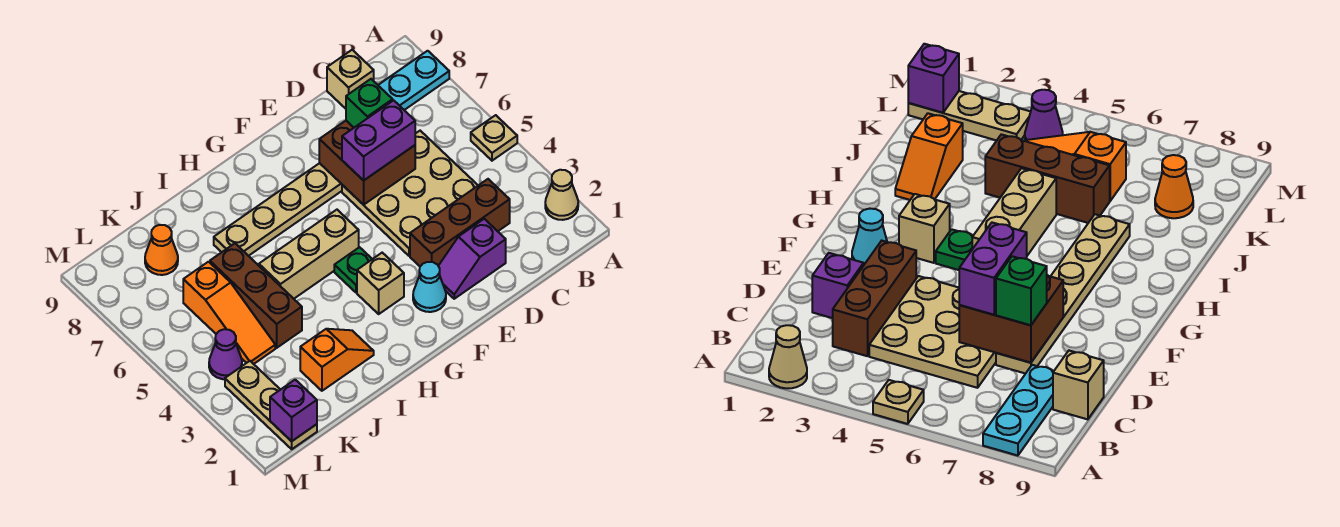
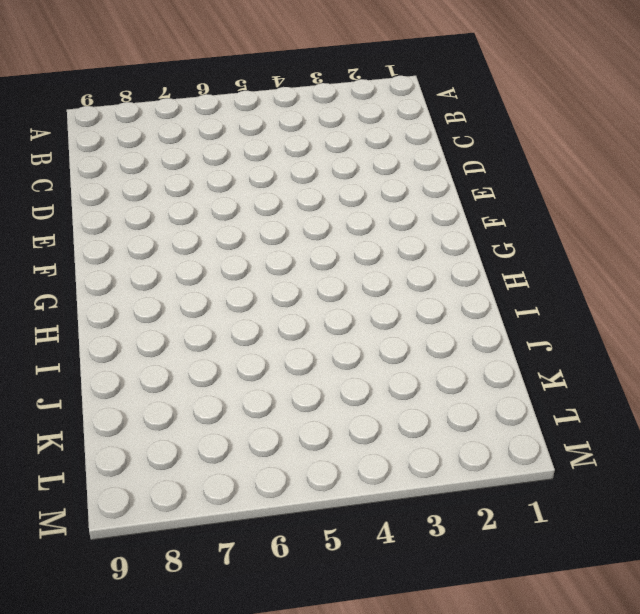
none -> tan cone A2 level 1
none -> tan plate A5 level 1
none -> cyan plate A8:C8 level 1

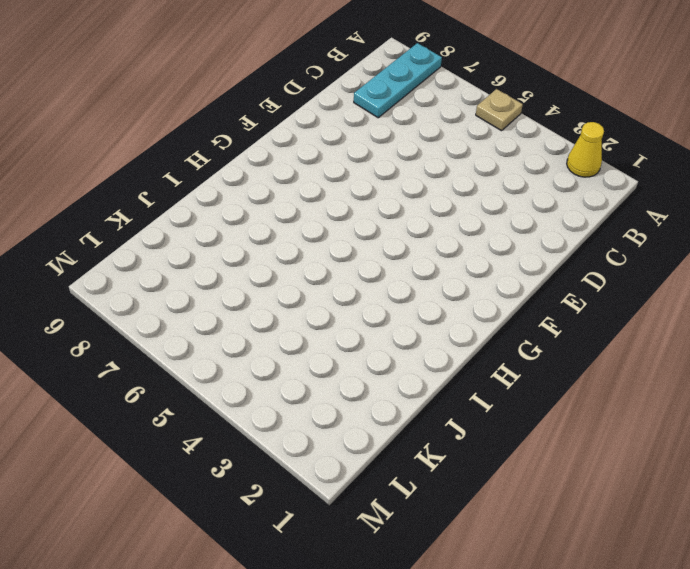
yellow cone A2 level 1 -> tan cone A2 level 1
none -> brown brick C3:E3 level 1
none -> tan plate C4:E6 level 1
none -> tan brick C9 level 1

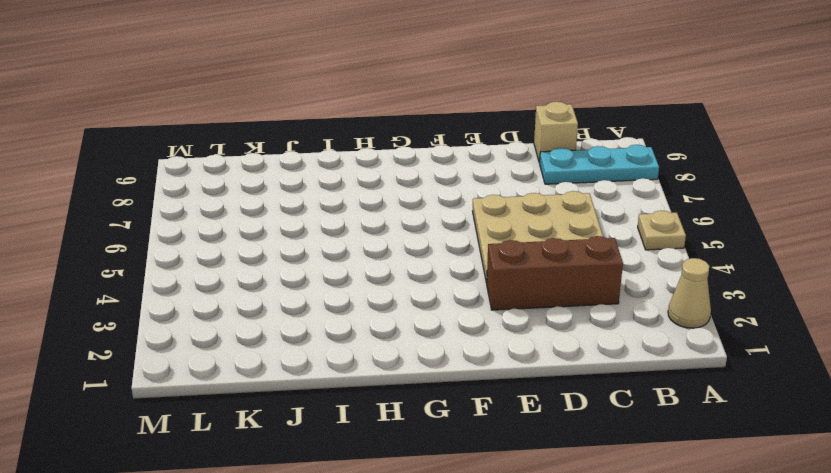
none -> purple slope D2:E2 level 1 top D
none -> tan plate D7:I7 level 1
none -> cyan cone F2 level 1

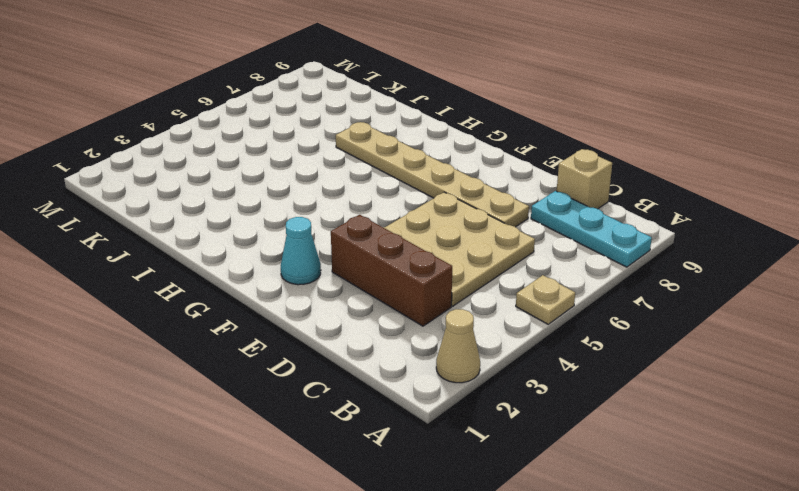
none -> purple slope D2:E2 level 1 top D
none -> tan brick G3 level 1
none -> green plate G4 level 1

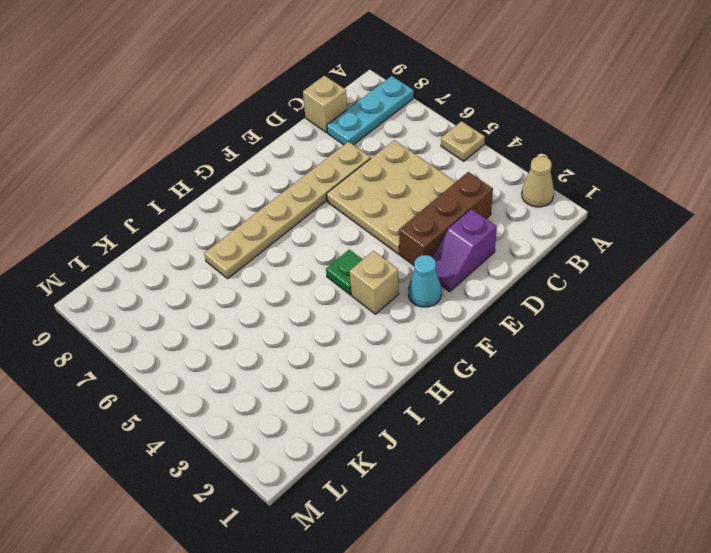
none -> tan brick G5:I5 level 1
none -> orange slope I2:J2 level 1 top J
none -> brown brick J4:J6 level 1

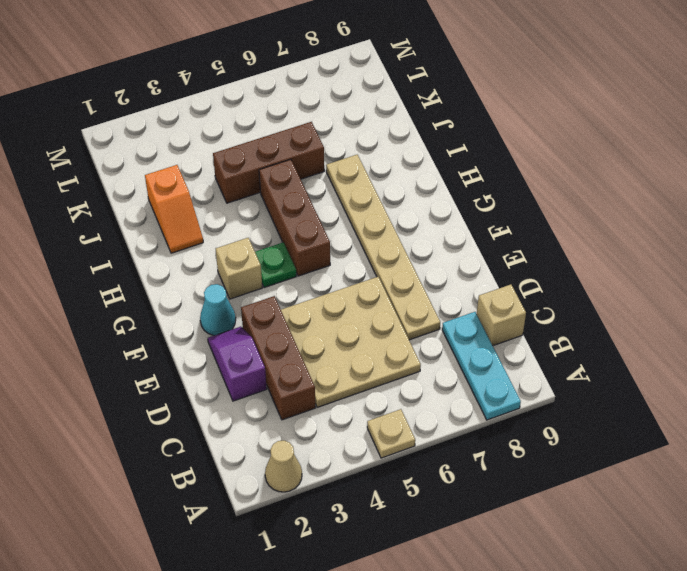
brown brick G5:I5 level 1 -> tan brick G5:I5 level 1
none -> orange slope K4:K6 level 1 top 6
none -> orange cone K8 level 1
none -> tan plate L1:L3 level 1

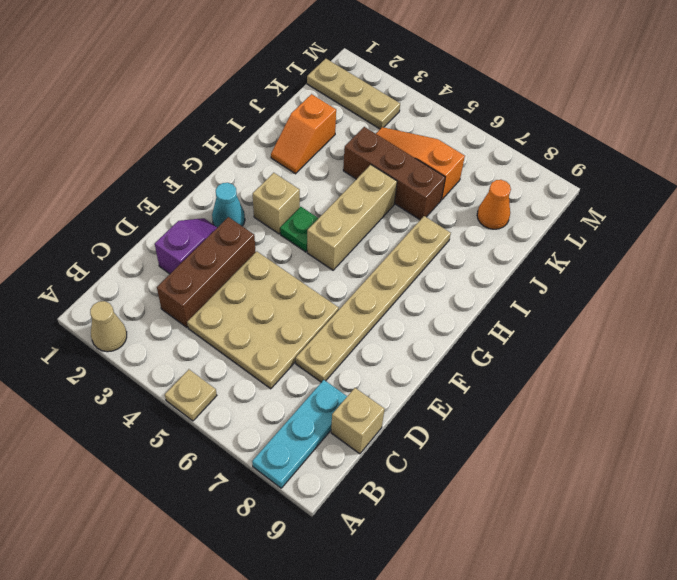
none -> purple cone L4 level 1
none -> brown brick D6:E7 level 2
none -> purple brick L1 level 2

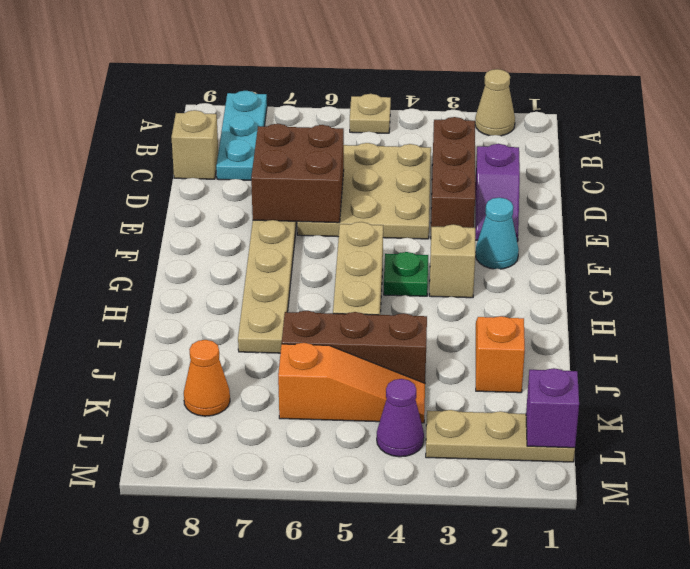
none -> purple brick D6:E6 level 3
none -> green brick D7 level 3

